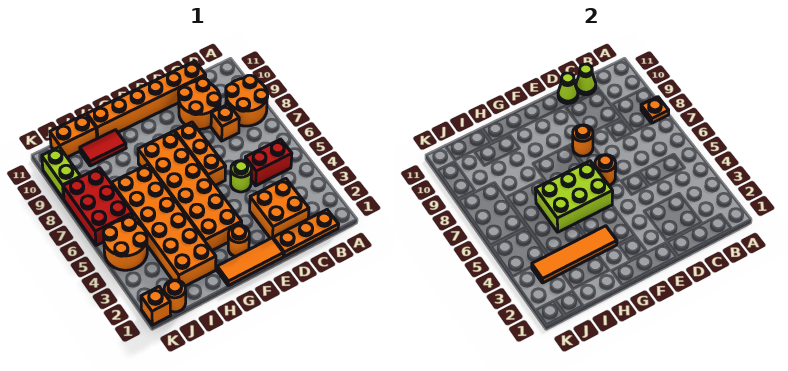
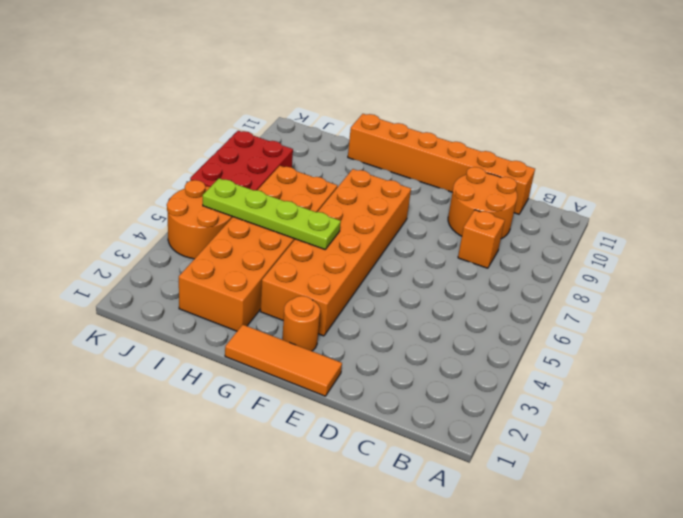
lime plate G5:J5 level 2 -> lime brick F5:H6 level 2
none -> orange round brick A8:B9 level 1
none -> orange plate B1:D1 level 1
none -> red brick B5:C5 level 1

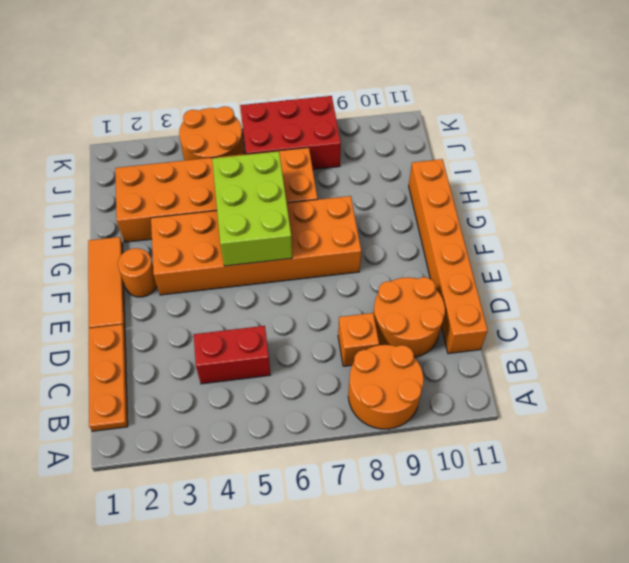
red brick C4:C5 level 1 -> red brick B5:C5 level 1
none -> orange brick C2:D3 level 1
none -> lime round brick D5 level 1
none -> orange brick E6:E8 level 1

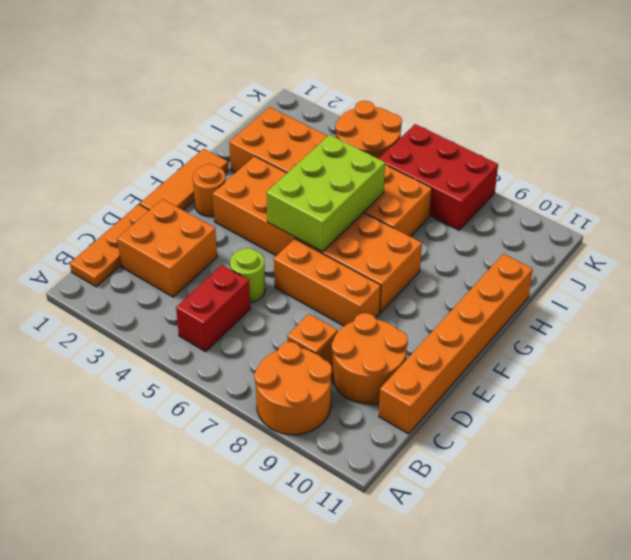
none -> red tile H10:I10 level 1
none -> orange brick I11:J11 level 1
none -> orange round brick J1 level 1

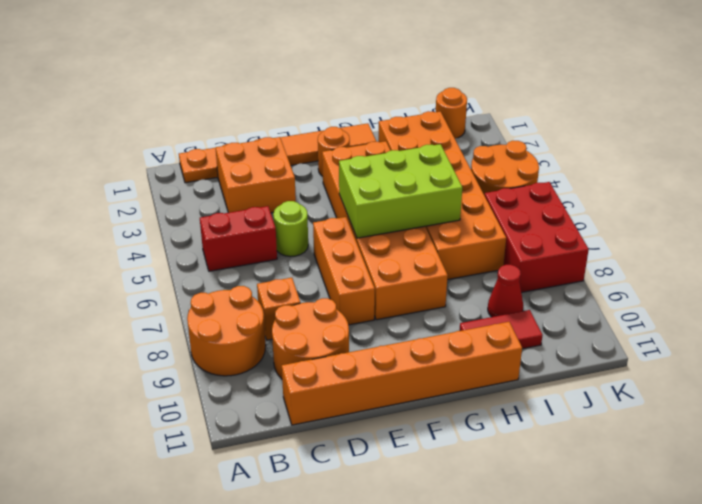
red cone I9 level 1 -> none
none -> orange brick I11:J11 level 1
none -> orange brick K1 level 1
none -> lime brick K9:K10 level 1

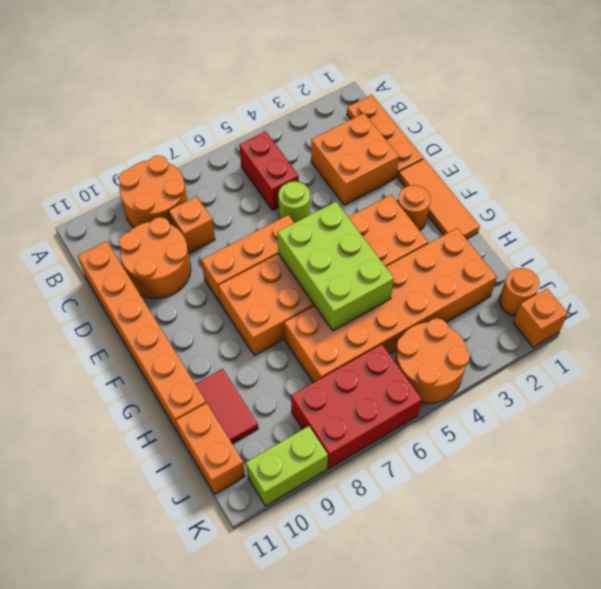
none -> orange plate A8 level 2
none -> lime cone C11 level 2
none -> lime cone D11 level 2

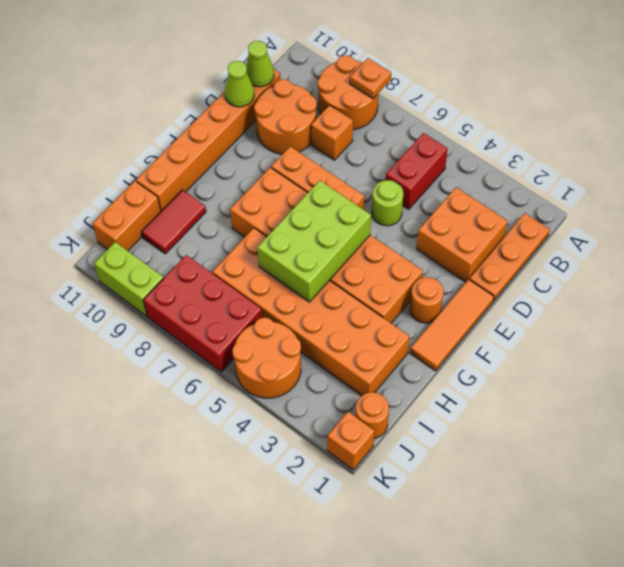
none -> orange round brick E6 level 2
none -> orange round brick E8 level 2
none -> orange tile G3:J3 level 2

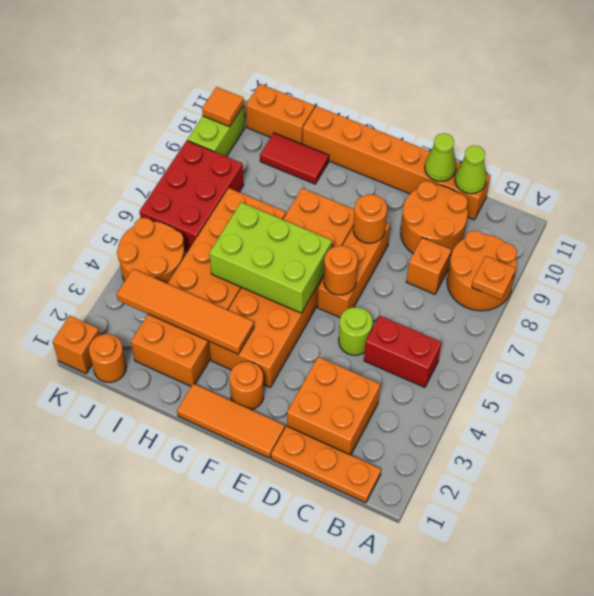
orange tile K10 level 2 -> none

